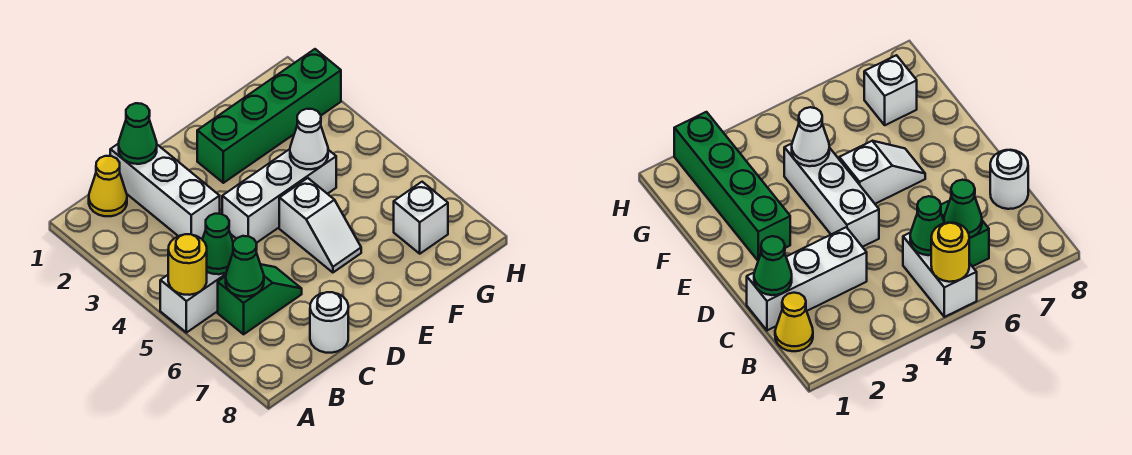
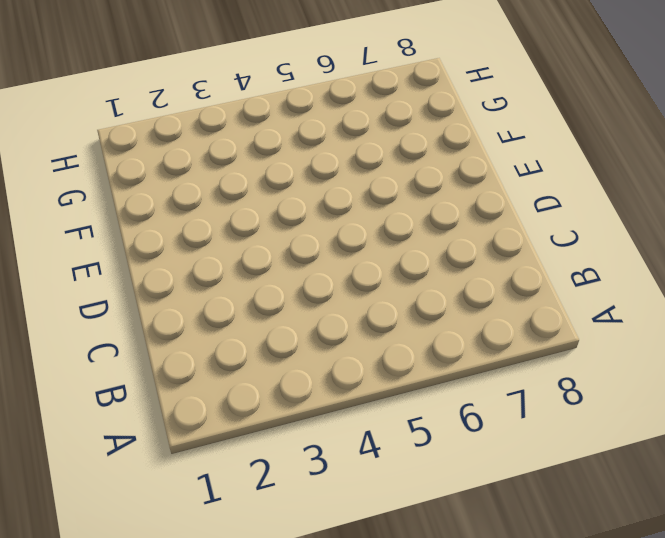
none -> white brick A5:B5 level 1
none -> yellow cone B1 level 1
none -> green slope B6:C6 level 1 top B

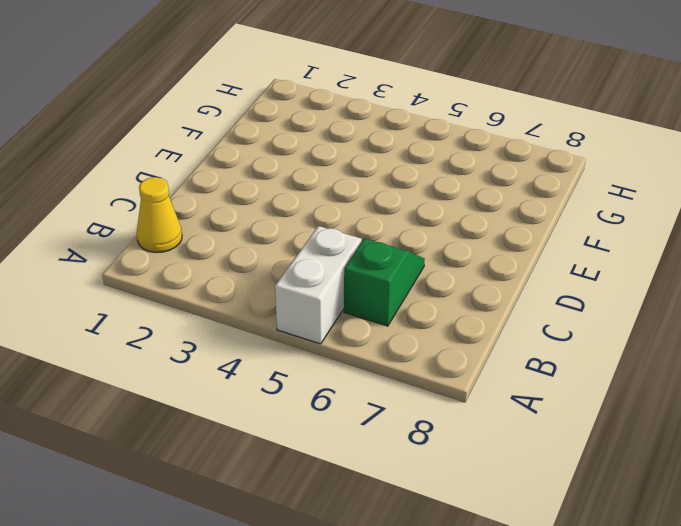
none -> white brick C1:C3 level 1
none -> white round brick C8 level 1
none -> white brick D4:F4 level 1

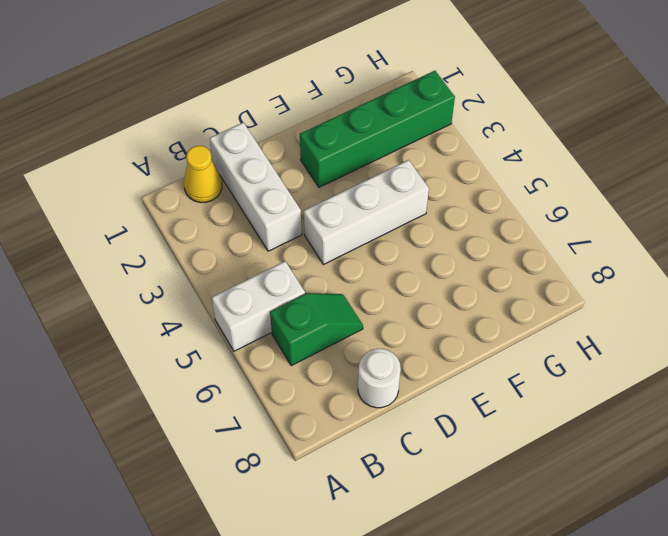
none -> white slope E5:E6 level 1 top 5
none -> white brick G7 level 1
none -> yellow round brick A5 level 2

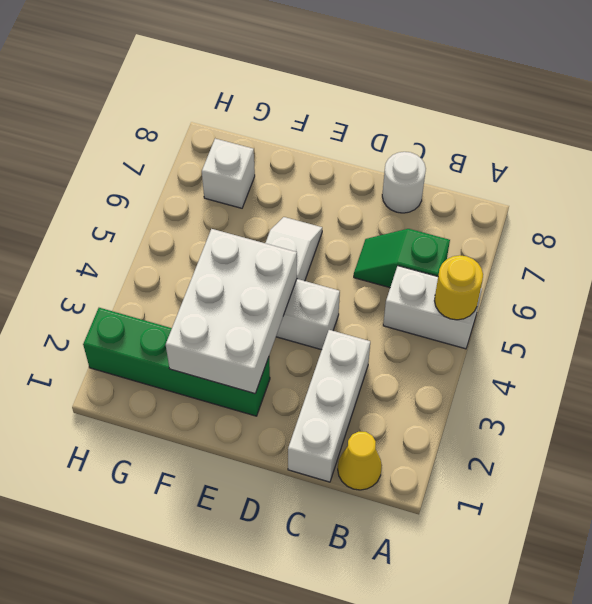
white brick E2:F4 level 2 -> white cone F4 level 2
none -> green cone B5 level 2
none -> green cone B6 level 2
none -> green cone C1 level 2

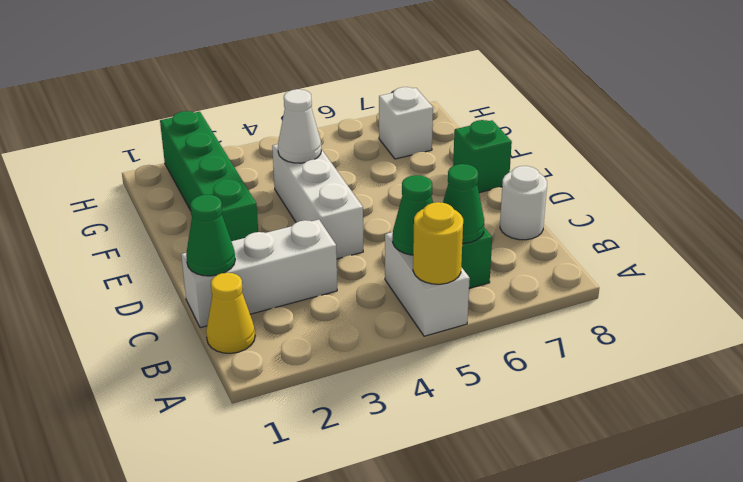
green brick E8 level 1 -> none
none -> white slope E5:E6 level 1 top 5

